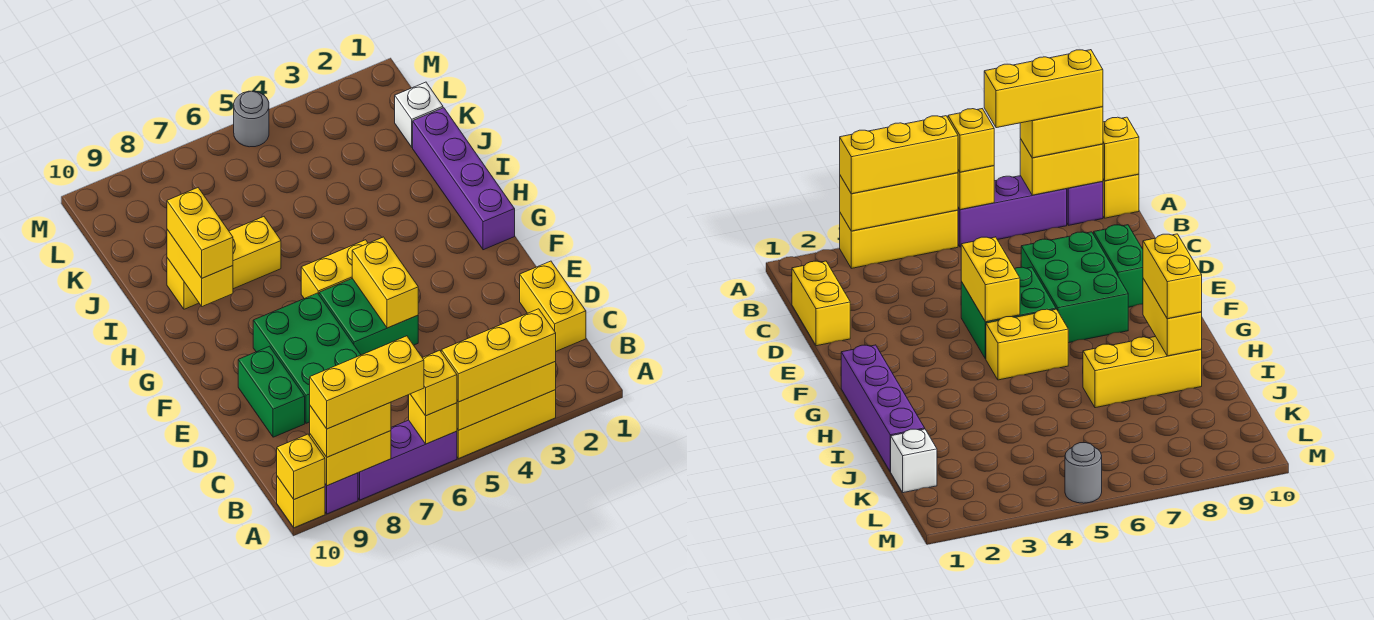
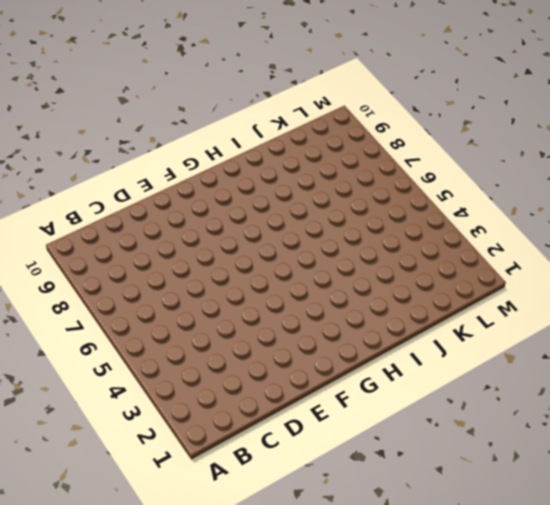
none -> yellow brick A3:A5 level 1
none -> purple brick A6:A8 level 1
none -> purple brick A9 level 1

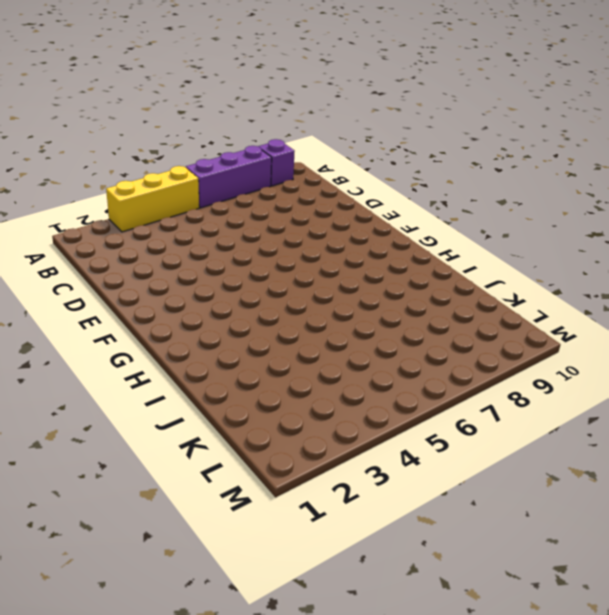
none -> yellow brick A10 level 1
none -> yellow brick C1:D1 level 1
none -> green brick D7:F8 level 1

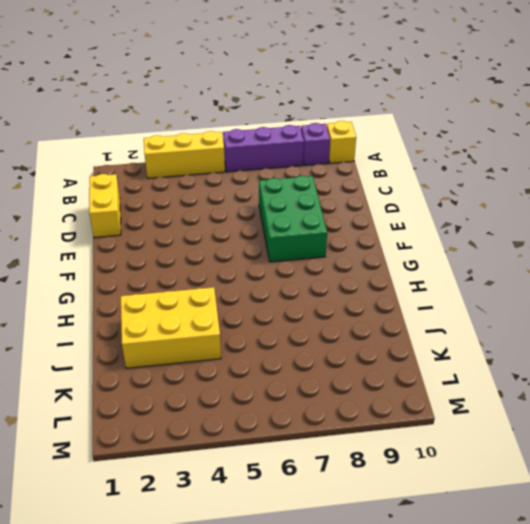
yellow brick I2:J4 level 1 -> none
none -> green brick D9:E9 level 1
none -> green brick E5:F6 level 1
none -> purple brick G1:J1 level 1

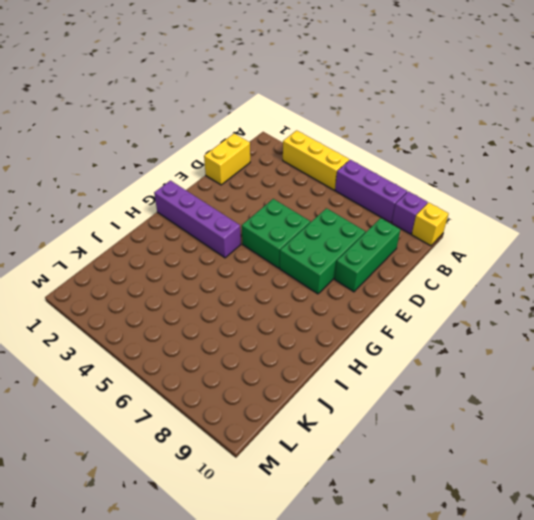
green brick C9:E9 level 1 -> green brick D9:E9 level 1
purple brick G1:G4 level 1 -> purple brick G1:J1 level 1
none -> yellow brick G5:G6 level 1
none -> yellow brick I7:I9 level 1
none -> white brick K1 level 1

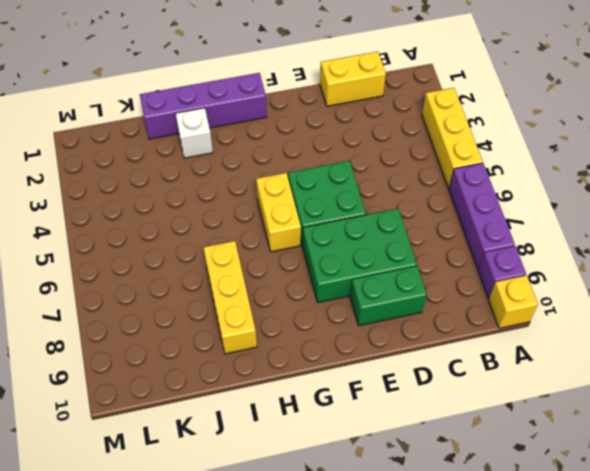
white brick I2 level 1 -> white brick K1 level 1
none -> grey round brick M5 level 1
none -> yellow brick A3:A5 level 2
none -> yellow brick A6 level 2

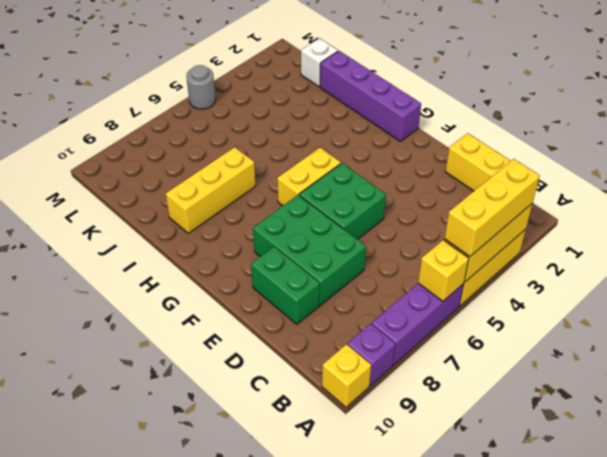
none -> yellow brick A8:A9 level 2
none -> yellow brick A10 level 2
none -> yellow brick E5:F5 level 2

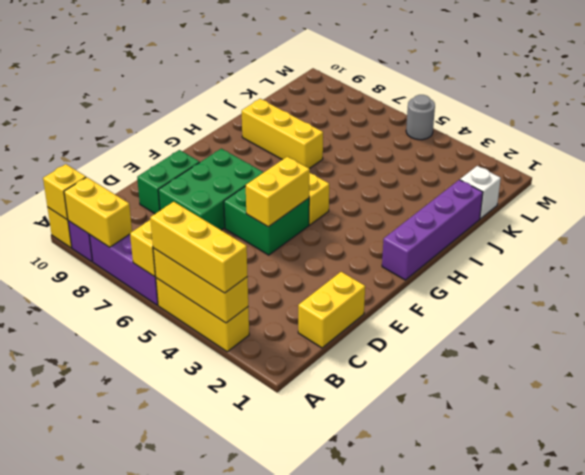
none -> yellow brick H9:I9 level 2
none -> yellow brick A6 level 3
none -> yellow brick A8:A9 level 3

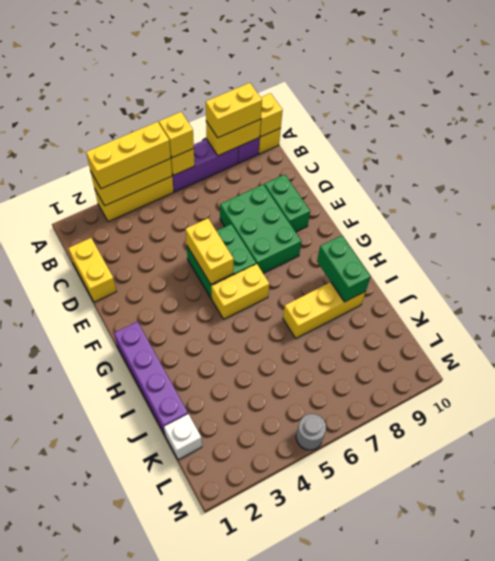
green brick H9:I9 level 2 -> yellow brick H9:I9 level 2
none -> yellow brick H9:I9 level 3
none -> yellow brick A7:A9 level 4

